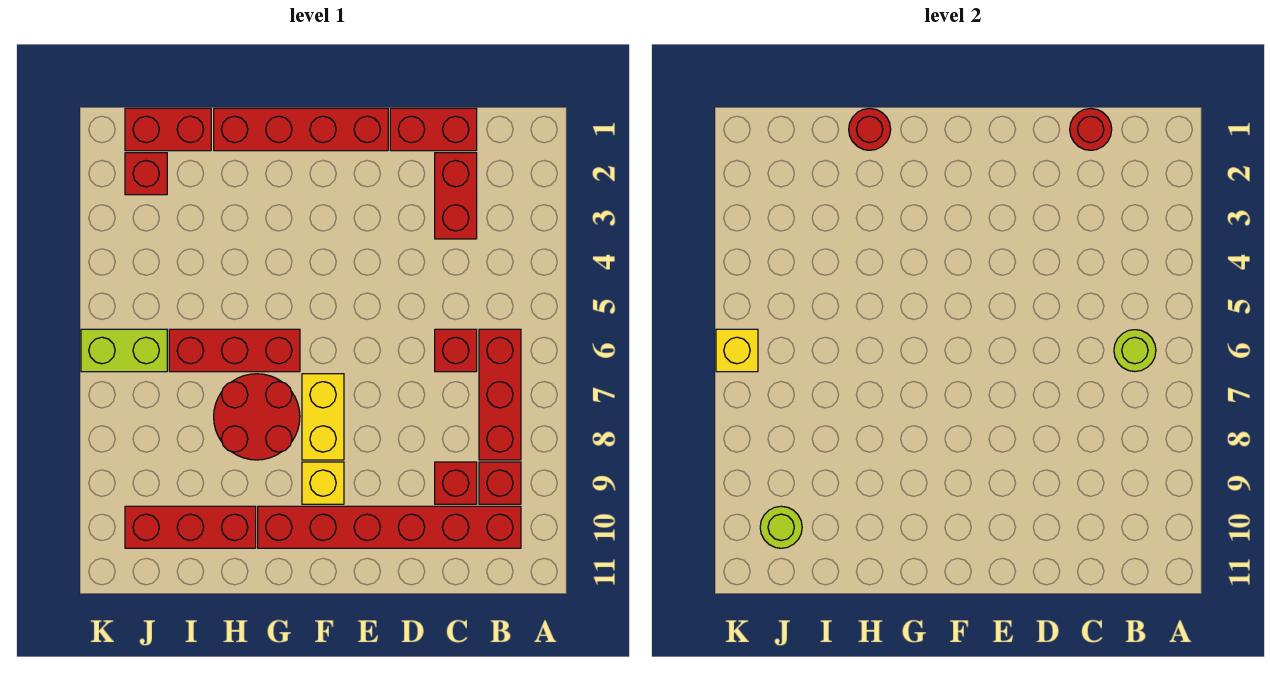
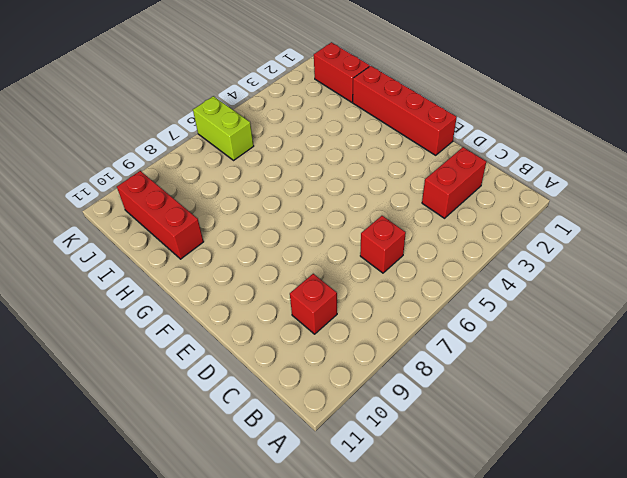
none -> red brick B6:B8 level 1
none -> red brick B9 level 1
none -> red brick B10:G10 level 1

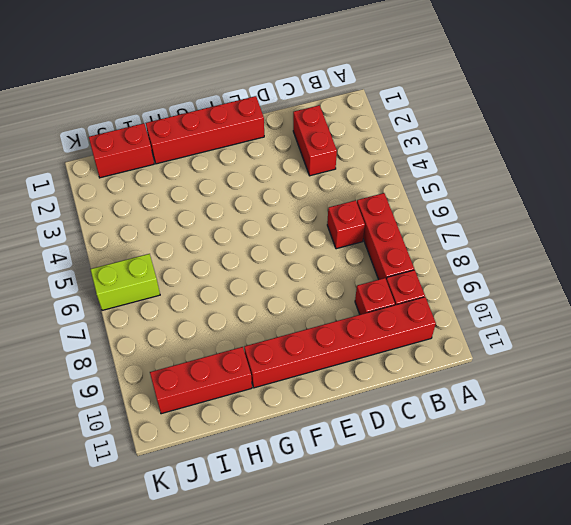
none -> red brick C1:D1 level 1
none -> yellow brick F7:F8 level 1
none -> yellow brick F9 level 1

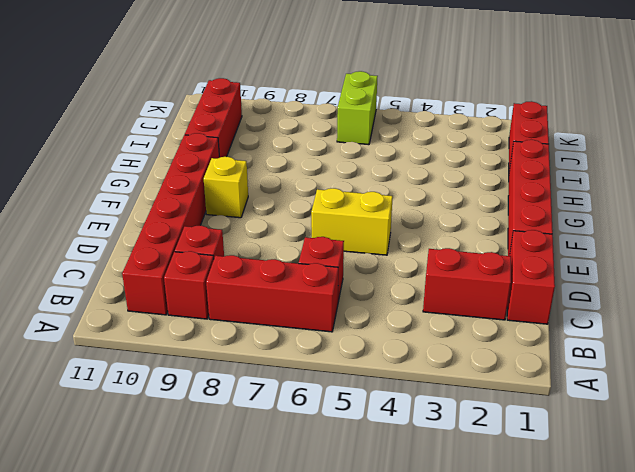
yellow brick E5:E6 level 1 -> yellow brick F7:F8 level 1
none -> red brick G6:I6 level 1
none -> red round brick G7:H8 level 1
none -> red brick J2 level 1

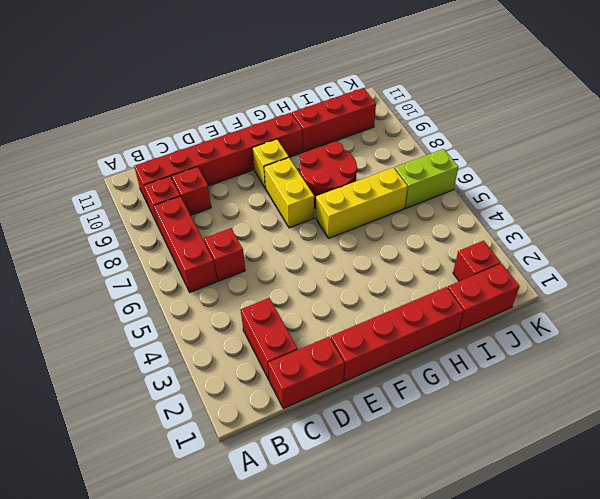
yellow brick G6:I6 level 1 -> red brick G6:I6 level 1
none -> lime round brick B6 level 2
none -> red round brick C1 level 2
none -> red round brick H1 level 2

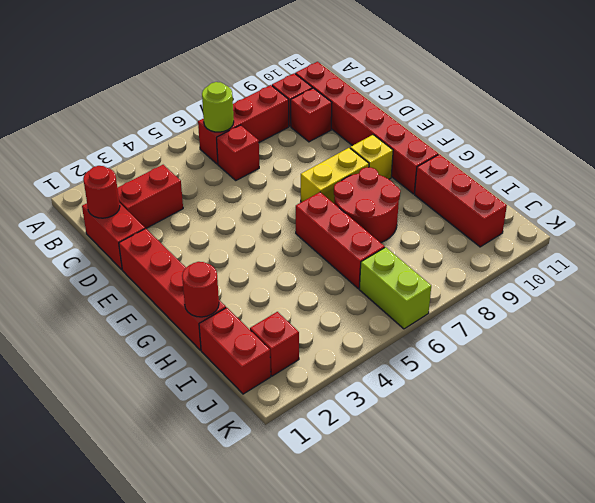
none -> lime round brick J10 level 2
none -> yellow brick K6 level 2

